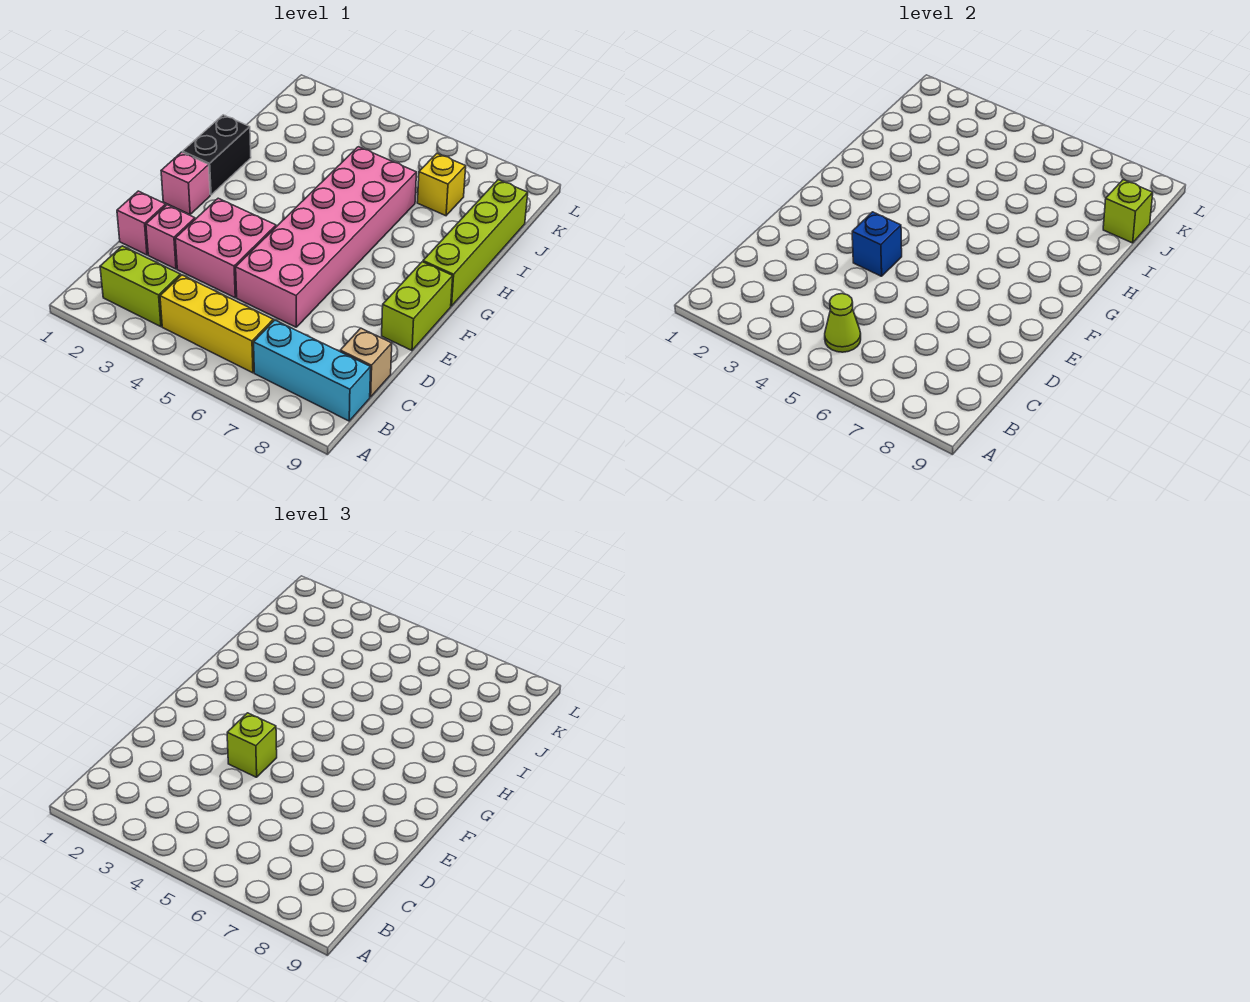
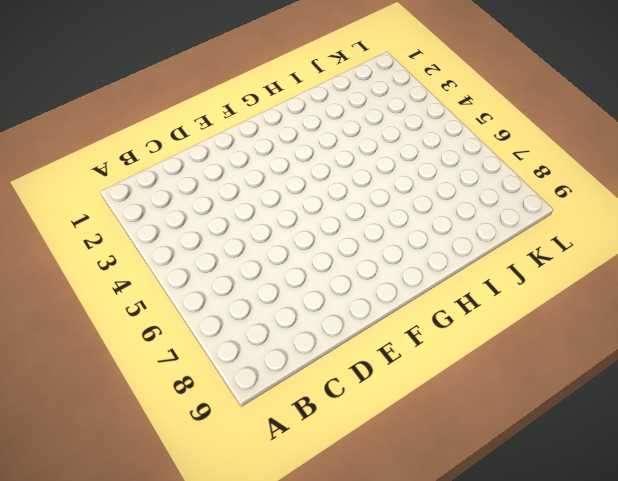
none -> lime brick B2:B3 level 1
none -> yellow brick B4:B6 level 1
none -> cyan brick B7:B9 level 1

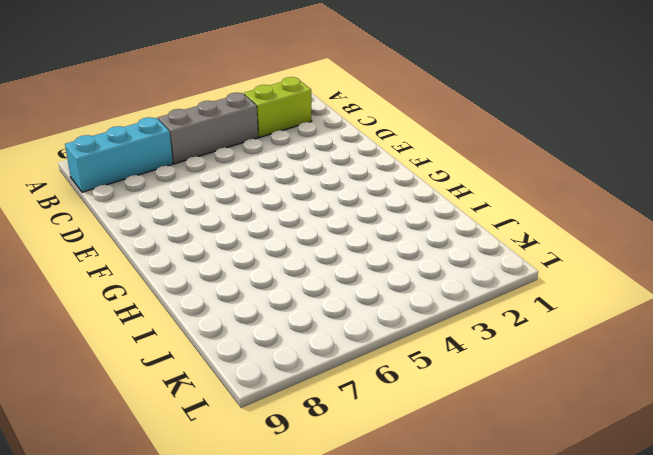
grey brick B4:B6 level 1 -> yellow brick B4:B6 level 1
none -> tan brick C9 level 1
none -> pink brick D1 level 1
none -> pink brick D2 level 1

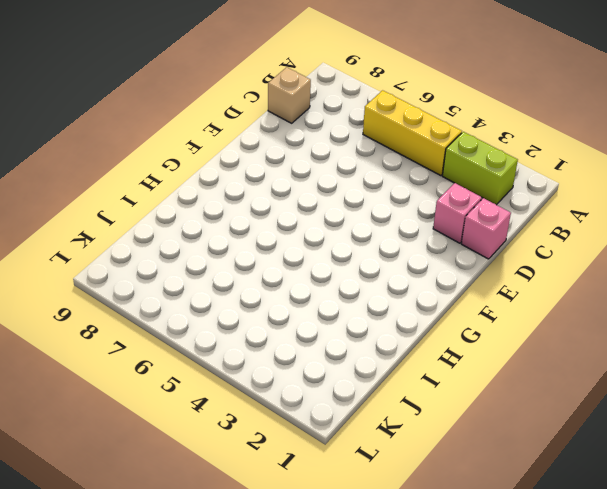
none -> cyan brick B7:B9 level 1
none -> pink brick D3:E4 level 1
none -> pink brick D5:I6 level 1

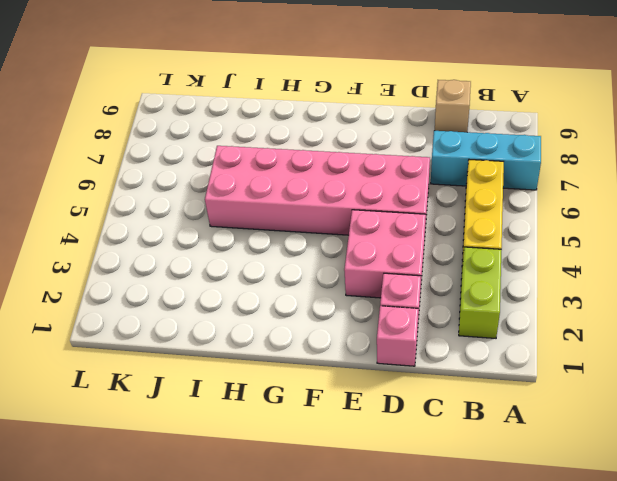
cyan brick A7:C7 level 1 -> cyan brick B7:B9 level 1
none -> lime brick E9:F9 level 1
none -> pink brick F1 level 1
none -> black brick G1:H1 level 1

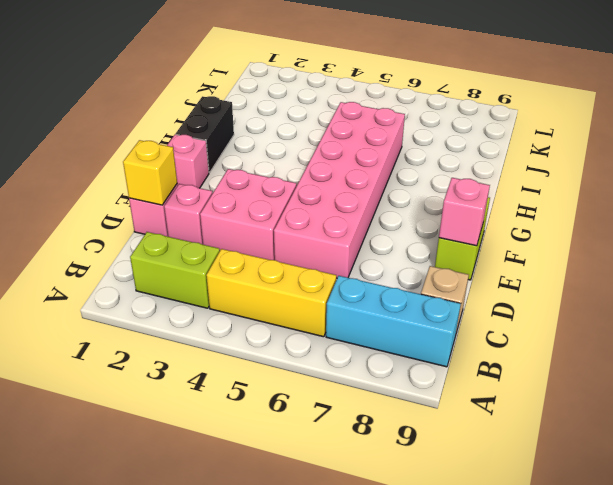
yellow brick D1 level 2 -> yellow brick J7 level 1
pink brick E9 level 2 -> none
none -> lime brick G9:J9 level 1
none -> lime cone B5 level 2
none -> blue brick E4 level 2

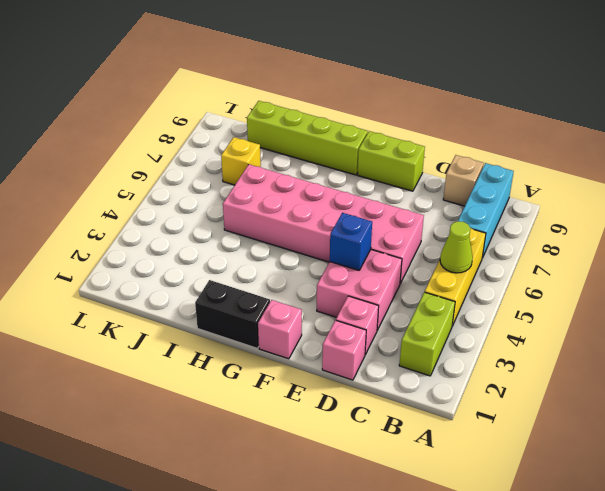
none -> lime brick J9 level 2
none -> lime brick E4 level 3

